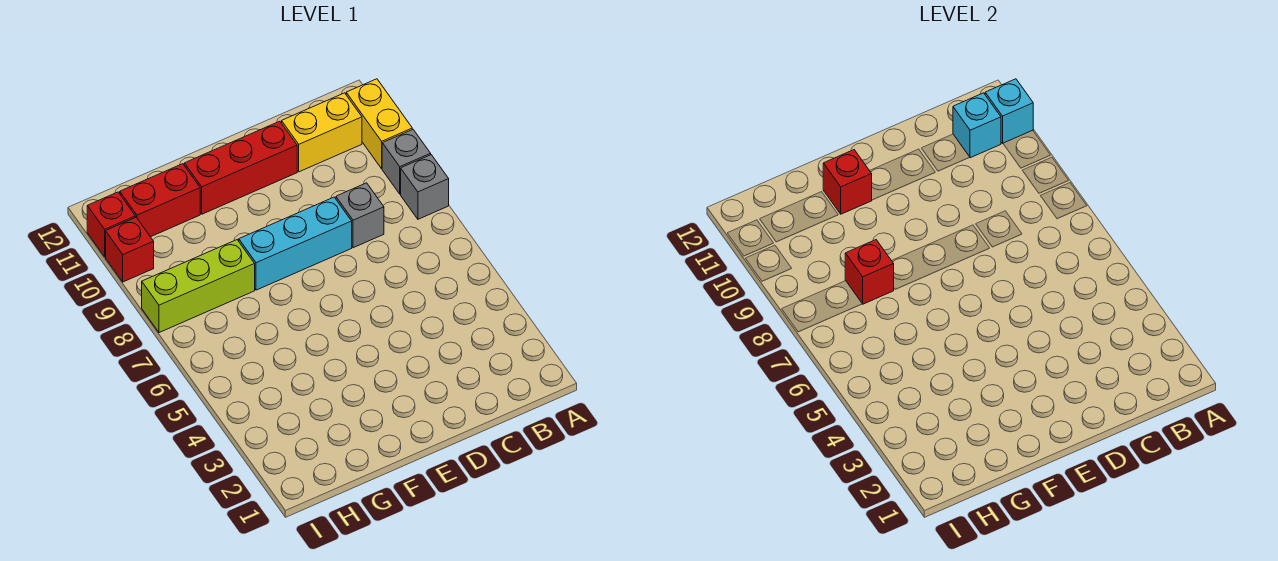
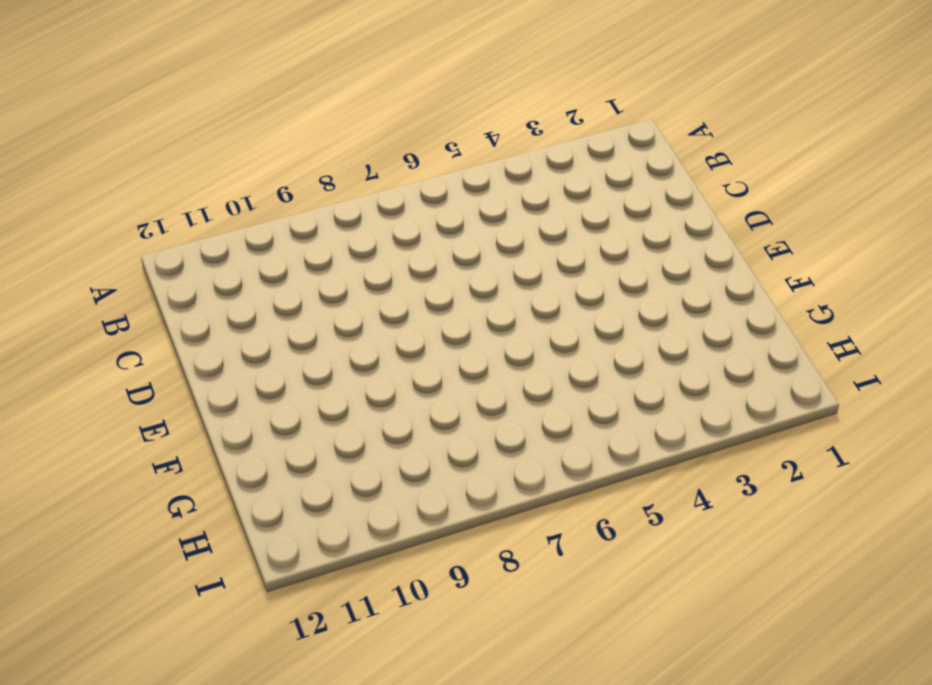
none -> grey brick A8 level 1
none -> grey brick A9 level 1
none -> yellow brick A10:A11 level 1

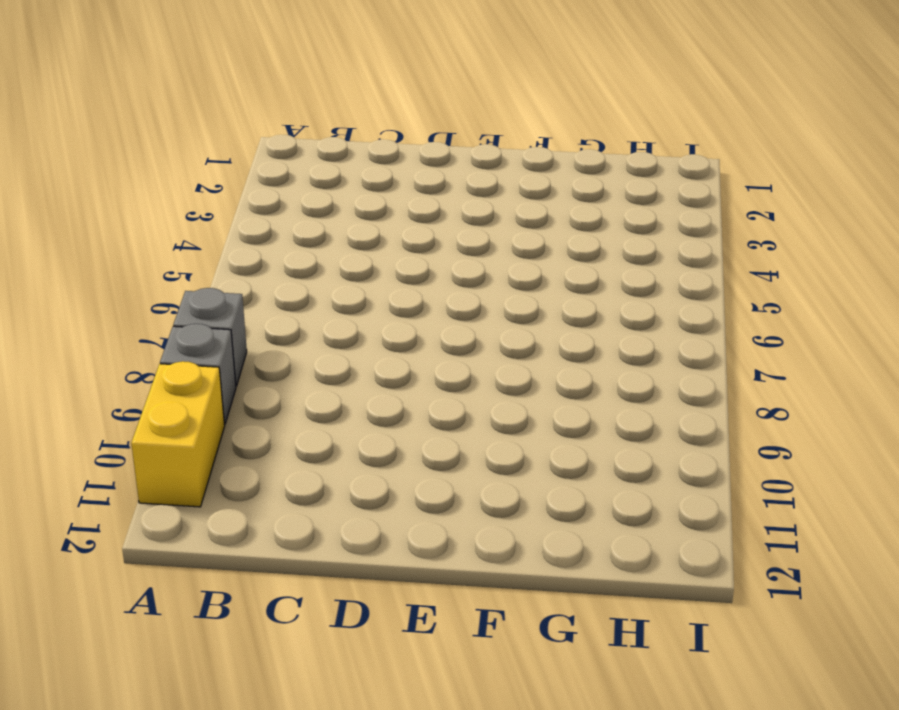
none -> yellow brick B11:C11 level 1
none -> grey brick C8 level 1
none -> cyan brick D8:F8 level 1

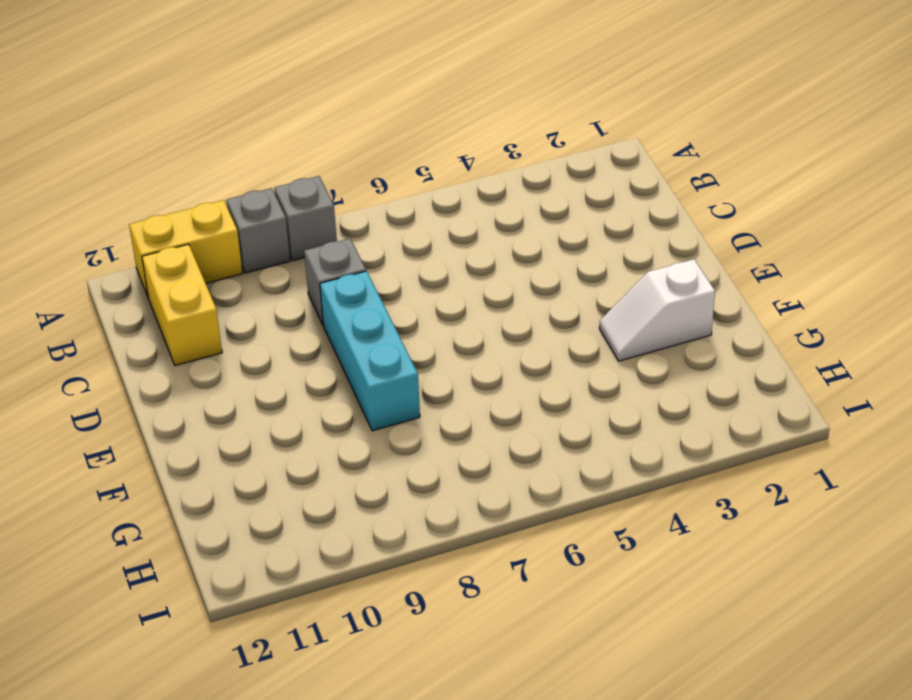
white slope F2:F3 level 1 top 2 -> none
none -> red brick D11:F11 level 1
none -> lime brick G8:I8 level 1
none -> red brick G11:H11 level 1

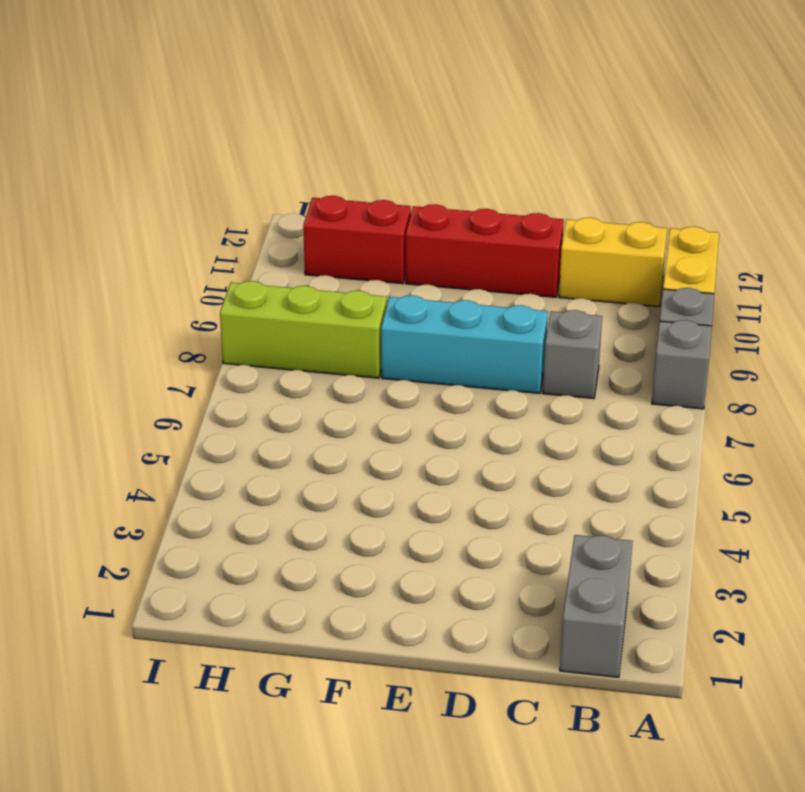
grey brick B1:B2 level 1 -> none
none -> red brick I10 level 1
none -> red brick I11 level 1
none -> cyan brick A11 level 2

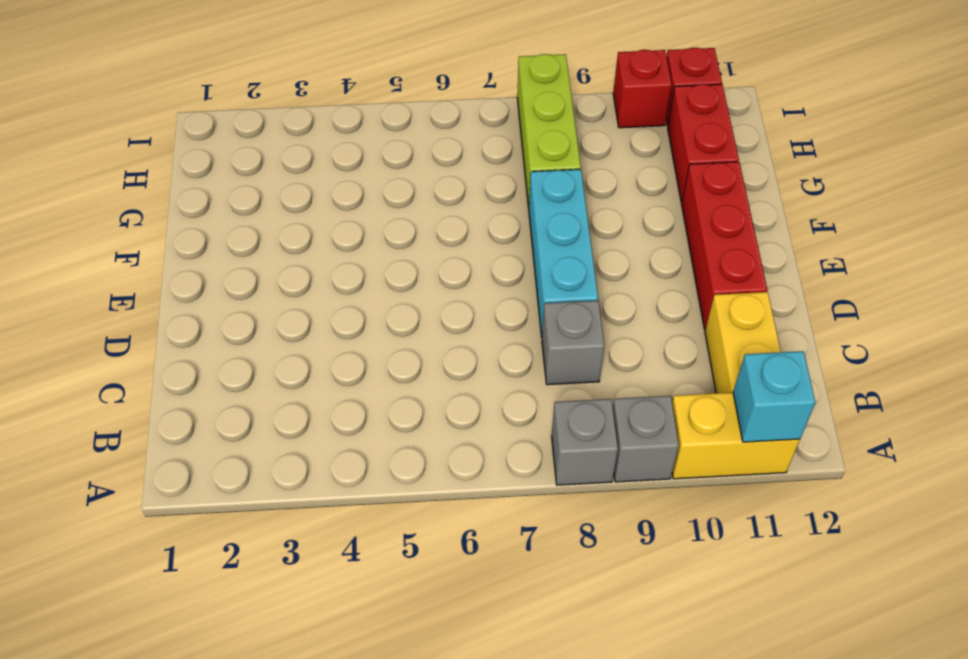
none -> cyan brick B11 level 2
none -> red brick F11 level 2
none -> red brick G8 level 2

